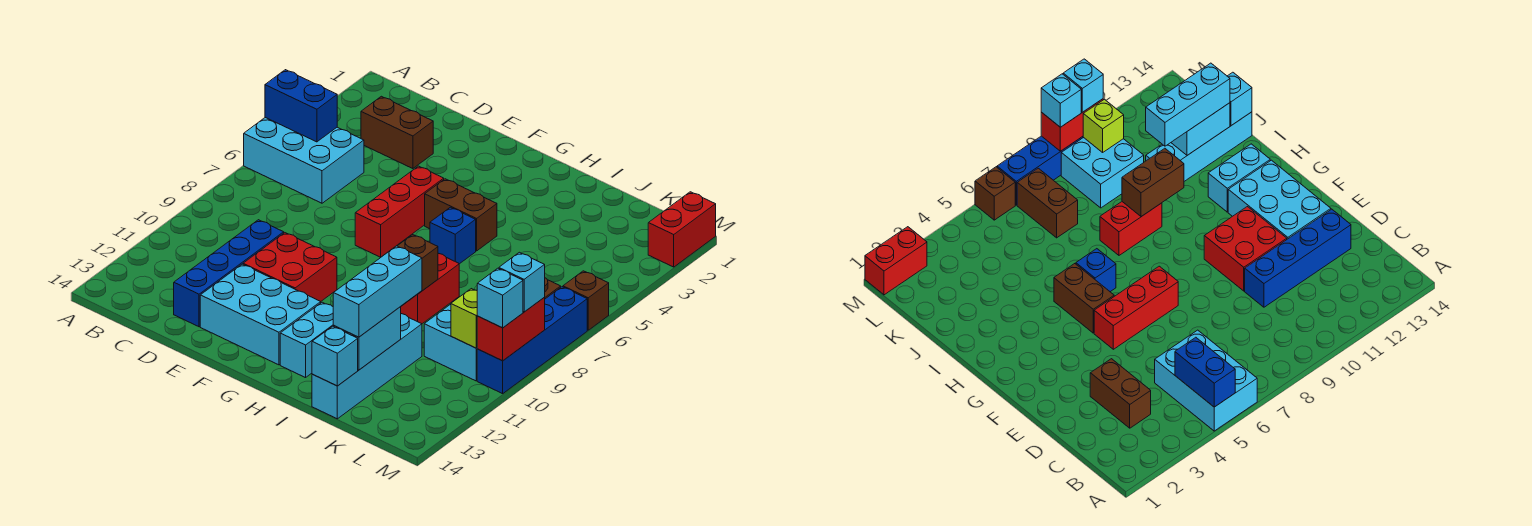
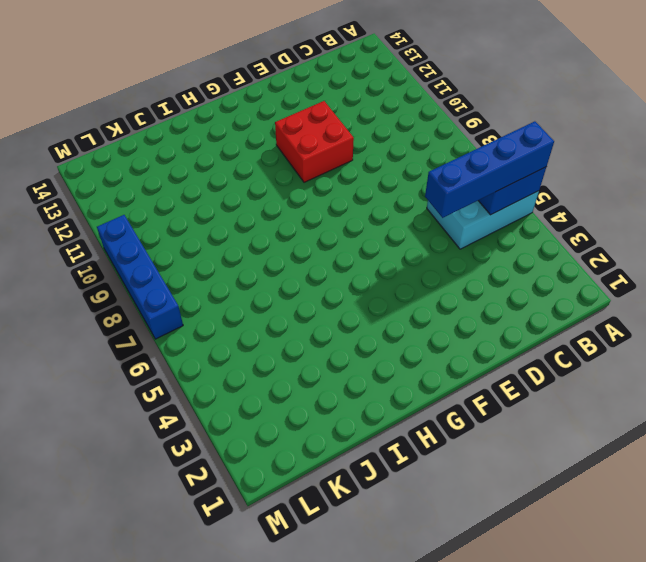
blue brick A5:D5 level 3 -> blue brick D10:D13 level 1
none -> brown brick C3:D3 level 1
none -> cyan brick E12:G13 level 1
none -> red brick F5:F7 level 1

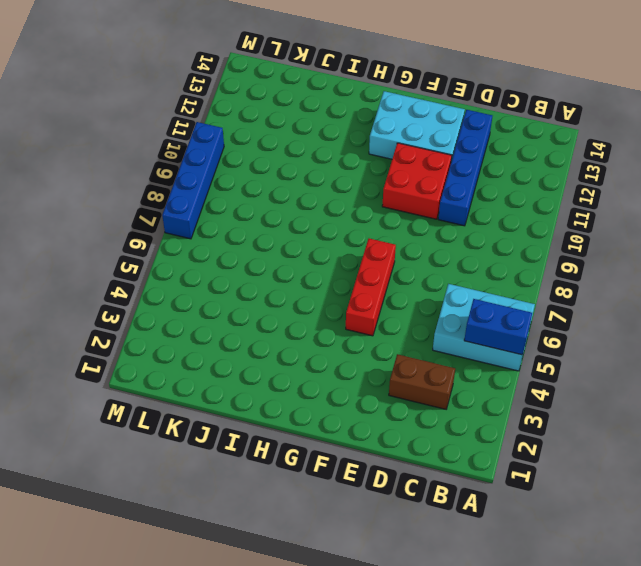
none -> brown brick G5:H5 level 1
none -> blue brick H6 level 1
none -> cyan brick H12:H13 level 1

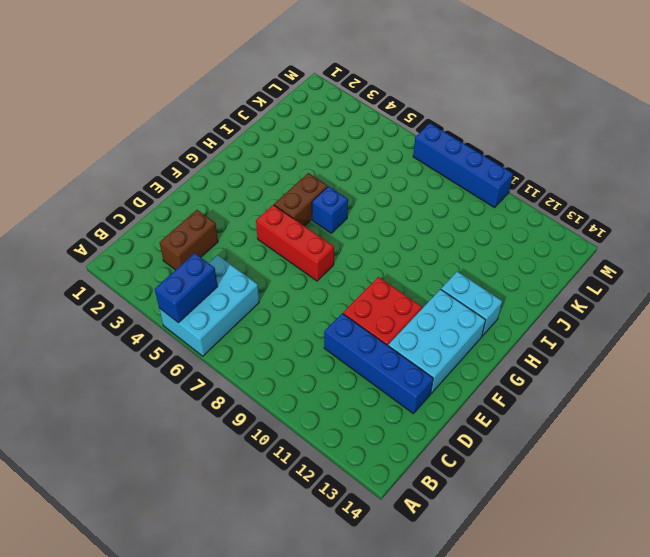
none -> red brick I8:I9 level 1
none -> cyan brick J11:J14 level 1
none -> brown brick K7:L7 level 1

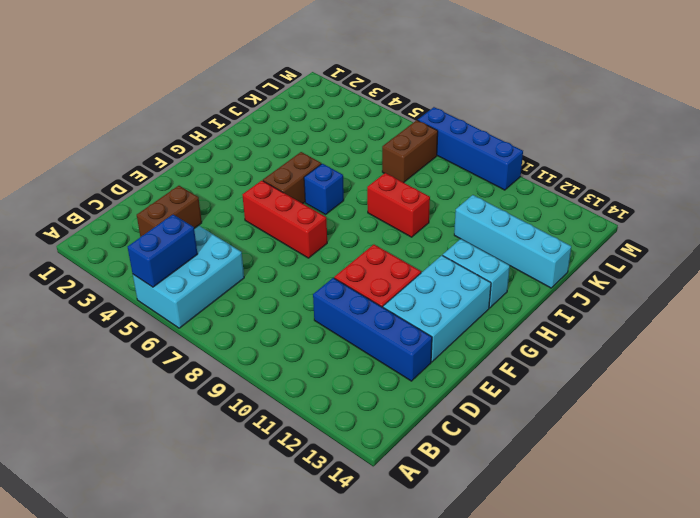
none -> cyan brick K9:L10 level 1
none -> red brick M1:M2 level 1
none -> brown brick M6 level 1

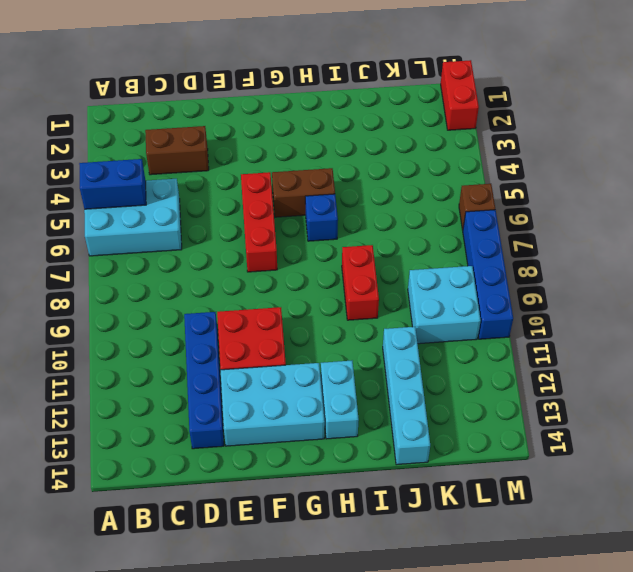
none -> brown brick K7:L7 level 1
none -> brown brick I9:I10 level 2
none -> cyan brick J12:J13 level 2

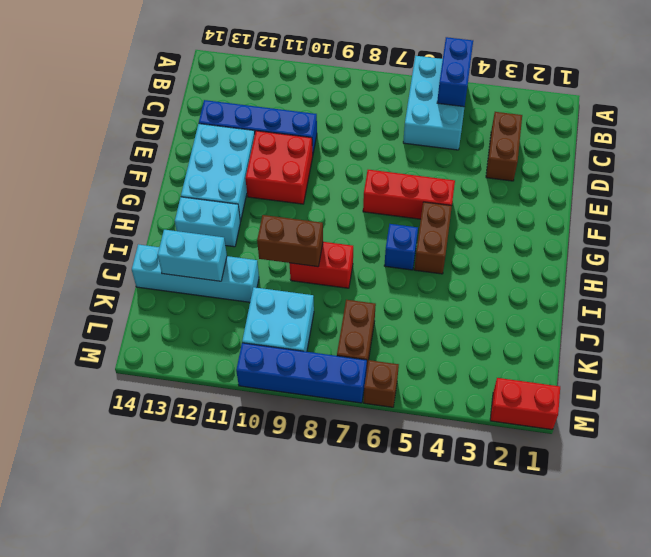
none -> cyan brick J14 level 2
none -> lime brick L10 level 2
none -> red brick M9:M10 level 2

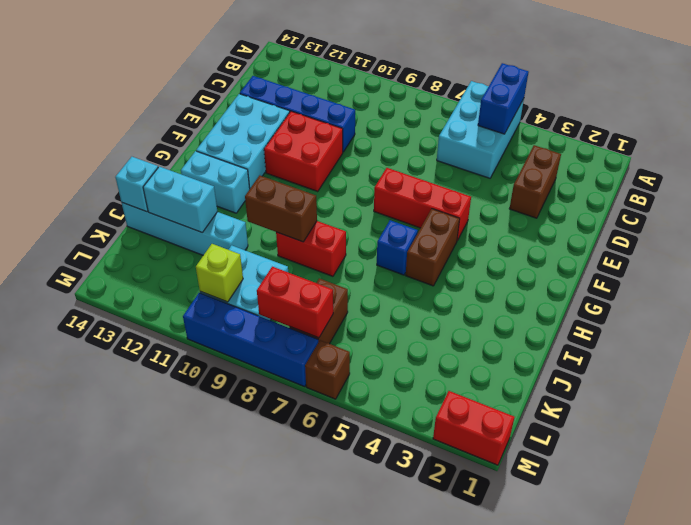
red brick L7:L8 level 2 -> red brick M9:M10 level 2
none -> cyan brick J11:J13 level 3
none -> cyan brick M9 level 3
none -> cyan brick M10 level 3

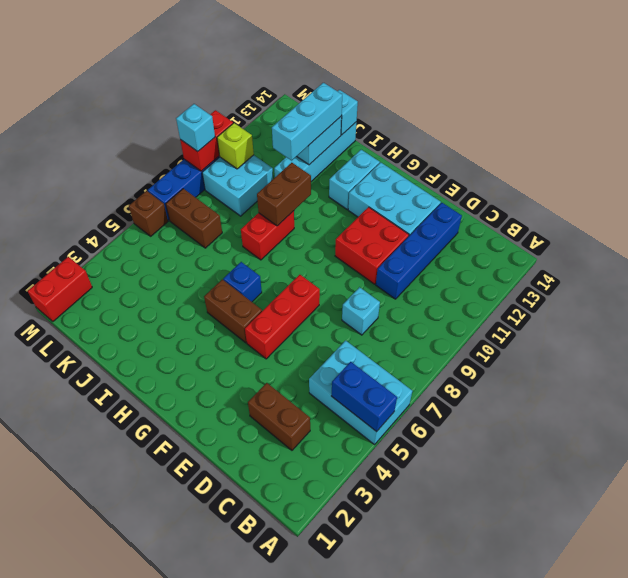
cyan brick D8 level 1 -> cyan brick M10 level 3

